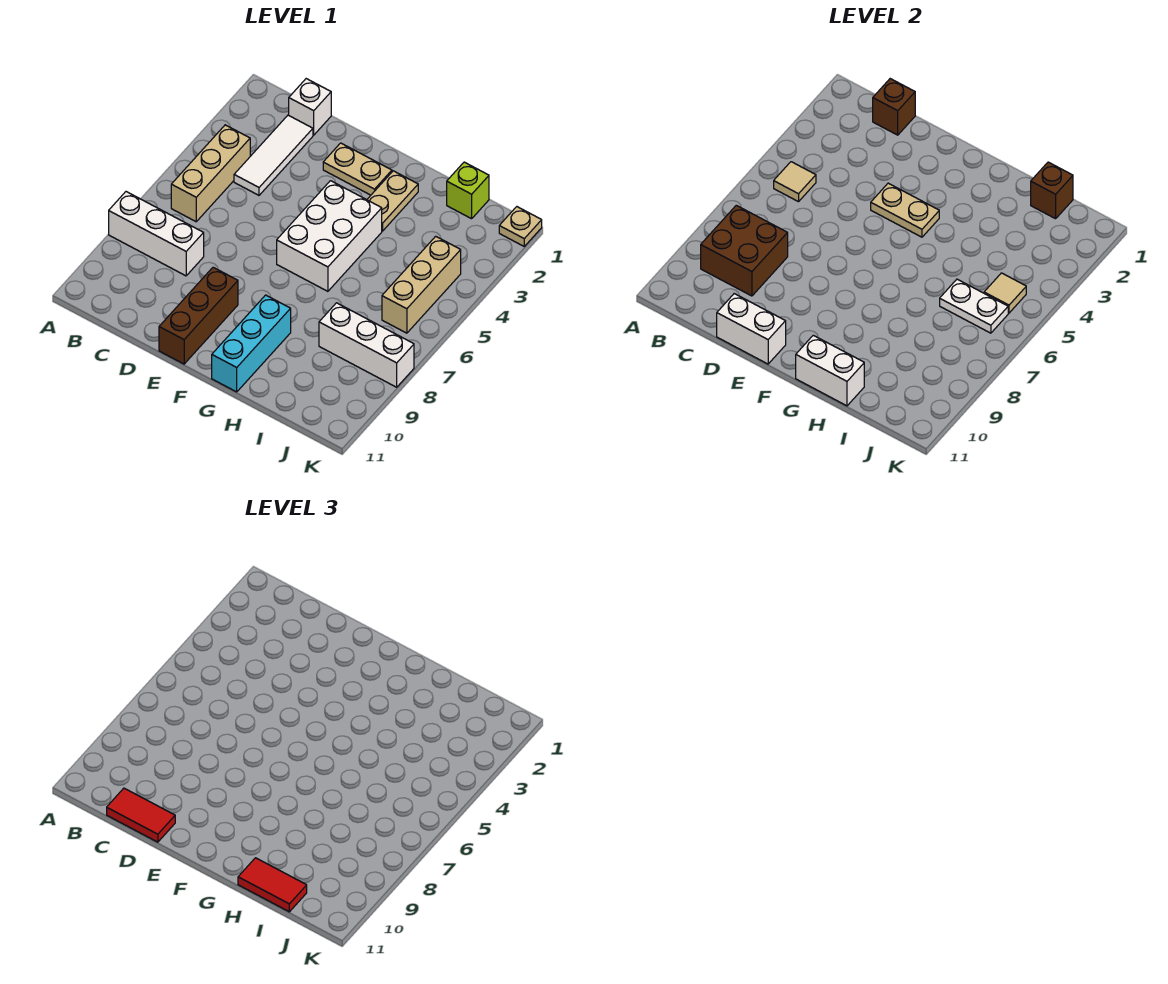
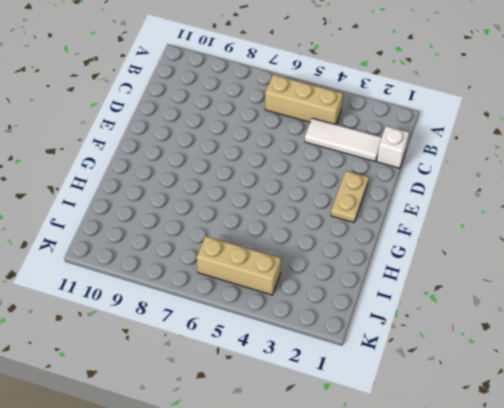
none -> white brick A8:C8 level 1
none -> brown brick E9:E11 level 1
none -> white brick F4:G6 level 1

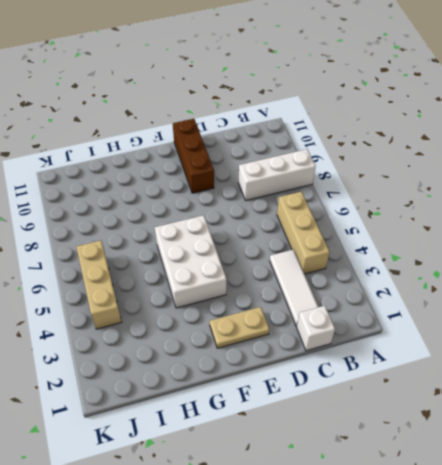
none -> tan plate G2:G3 level 1
none -> cyan brick G9:G11 level 1
none -> lime brick I1 level 1

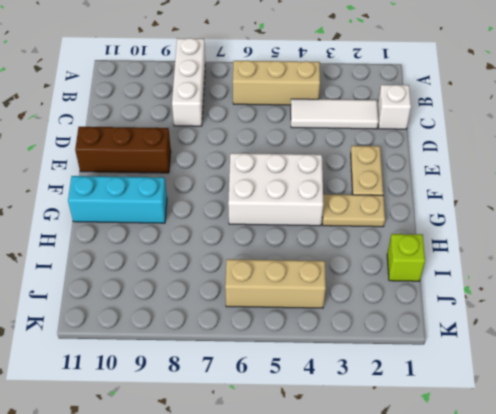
none -> white brick I8:K8 level 1
none -> tan plate K1 level 1
none -> tan tile B5 level 2

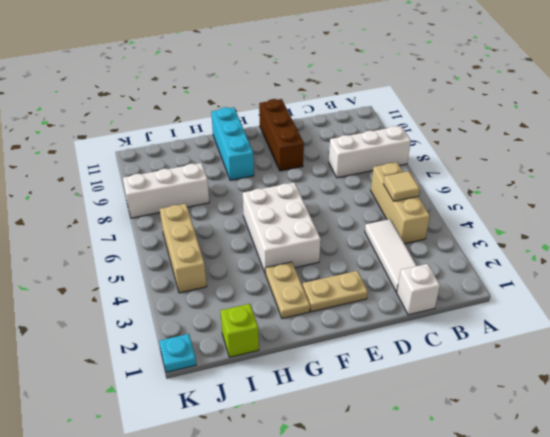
cyan plate K1 level 1 -> tan plate K1 level 1
none -> brown brick B8:C9 level 2
none -> brown brick C1 level 2
none -> white brick D11:E11 level 2

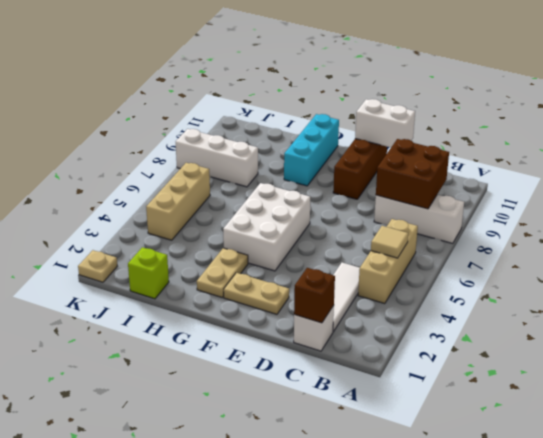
none -> tan plate E4:F4 level 2
none -> white brick G11:H11 level 2
none -> brown brick I1 level 2

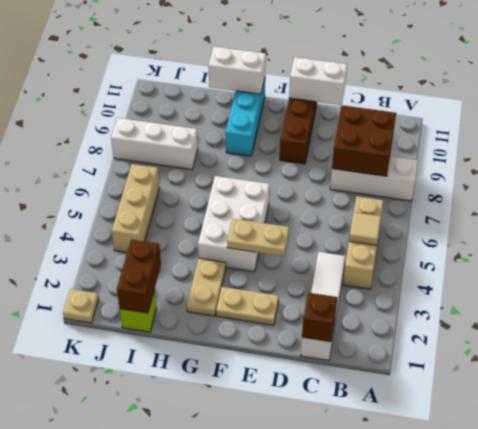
brown brick I1:I2 level 2 -> brown brick I1 level 2
none -> white plate I6:J6 level 2
none -> tan tile J5 level 2
none -> red tile C11:D11 level 3

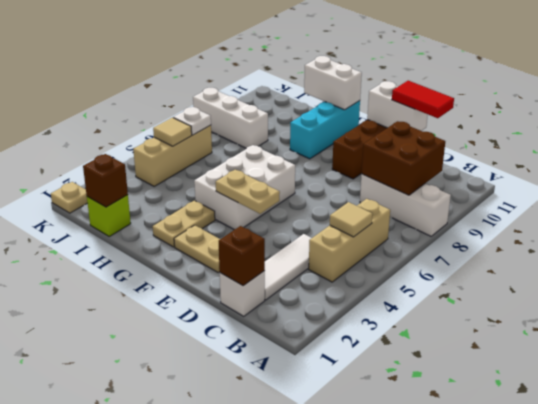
white plate J6 level 2 -> white plate I6:J6 level 2
none -> red tile H11:I11 level 3

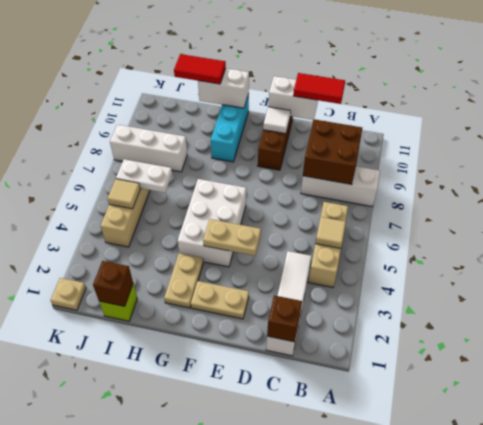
white tile E10 level 2 -> none

